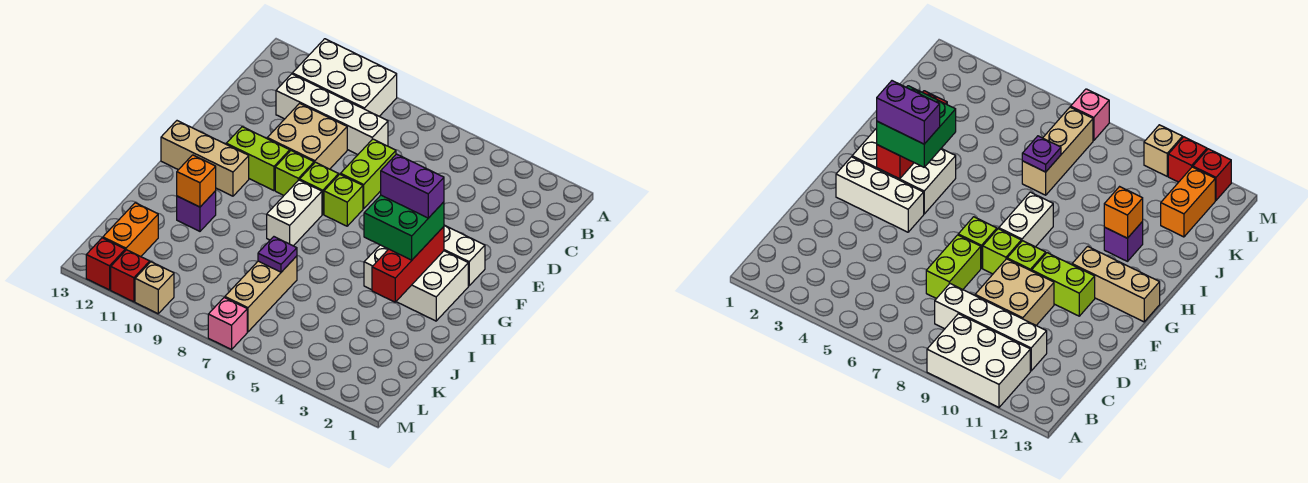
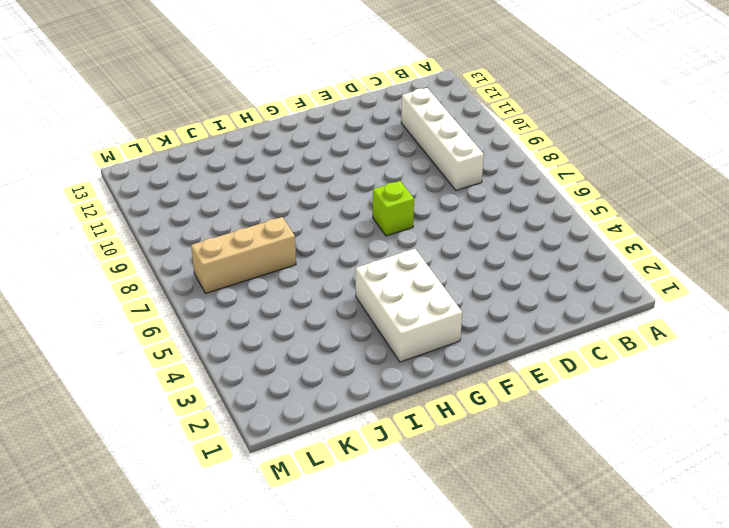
none -> white brick A9:B11 level 1
none -> lime brick D7:E7 level 1
none -> tan brick D9:E10 level 1

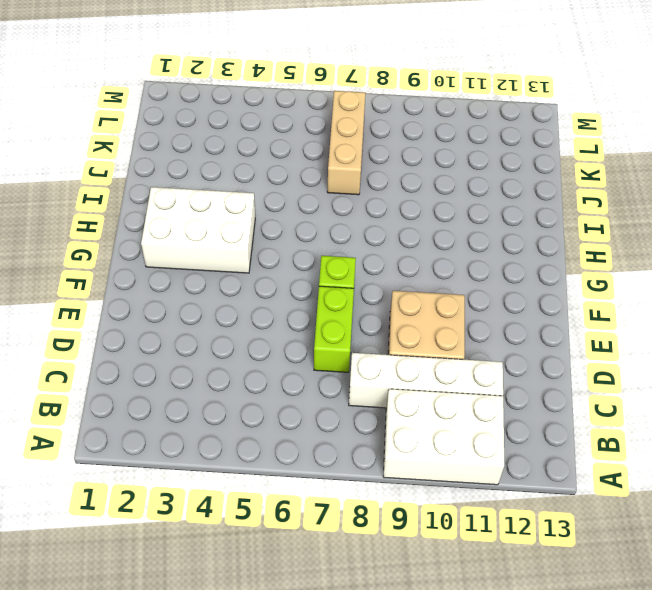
none -> white brick F2:F4 level 1
none -> lime brick F8 level 1
none -> lime brick F9 level 1

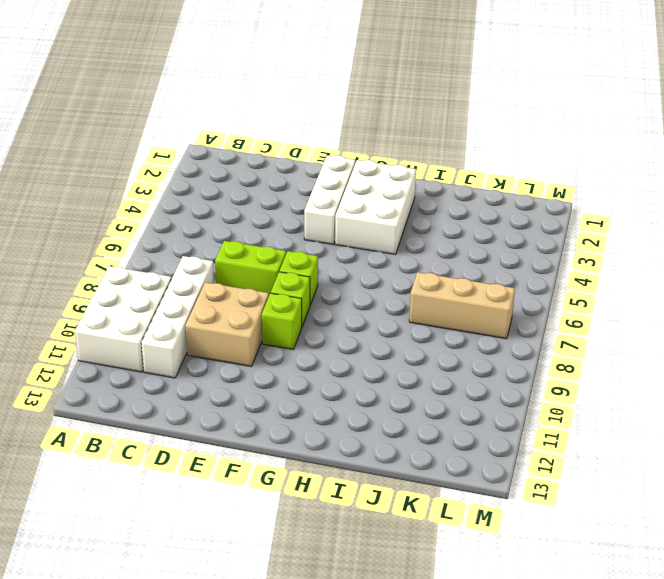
none -> lime brick F10:F11 level 1
none -> white brick G8:H8 level 1
none -> tan brick G11:G13 level 1

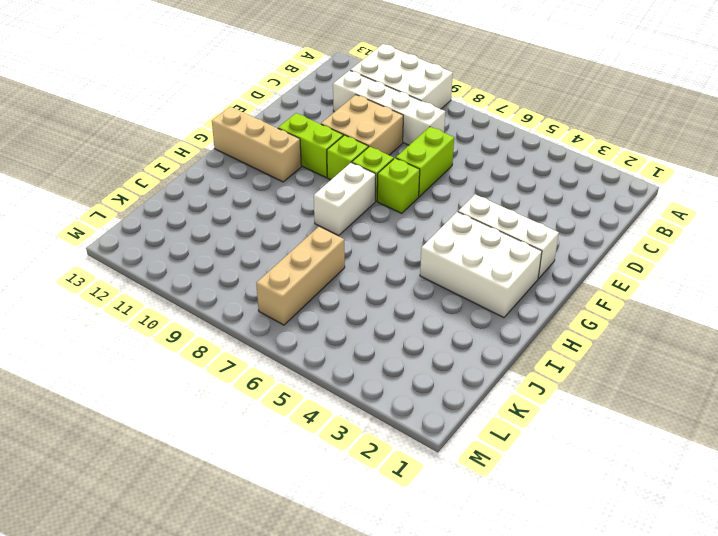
none -> purple brick I11 level 1
none -> orange brick K12:L12 level 1
none -> pink brick M7 level 1

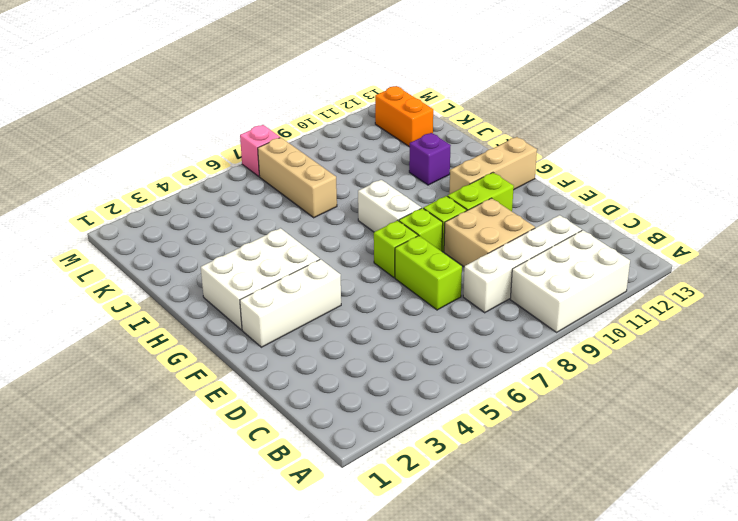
none -> tan brick M10 level 1
none -> red brick M11 level 1
none -> red brick M12 level 1

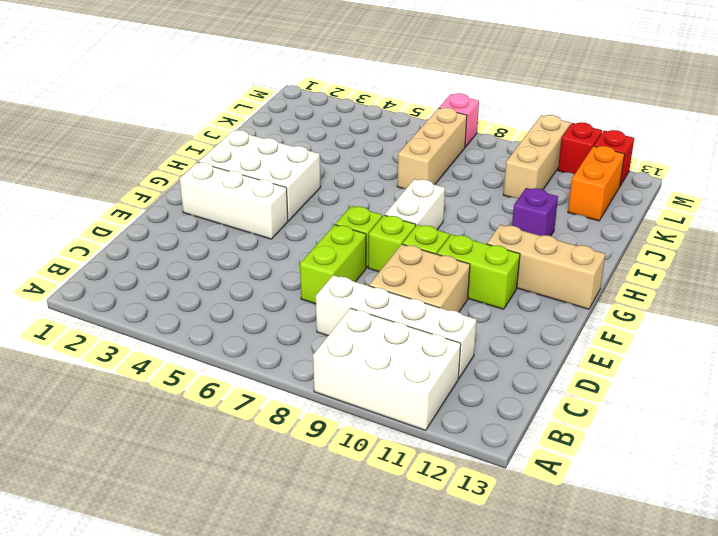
tan brick K10:M10 level 1 -> tan brick M10 level 1
none -> red brick G3:I3 level 2
none -> orange brick I11 level 2
none -> purple plate J7 level 2

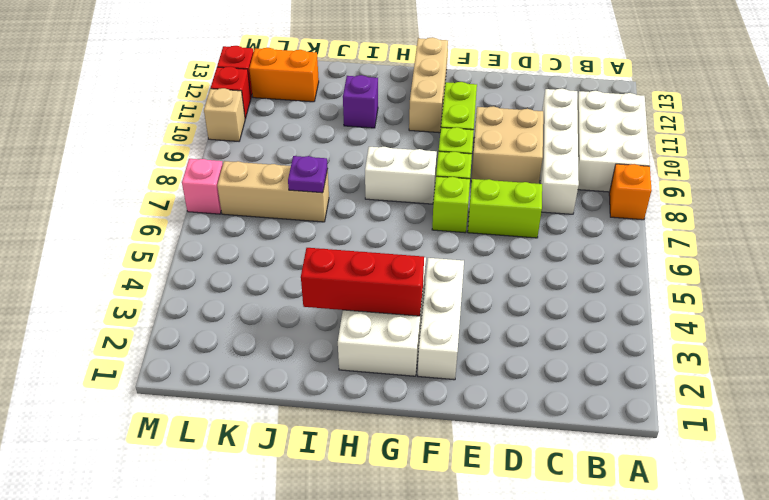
orange brick A8 level 1 -> orange brick I11 level 2
none -> green brick G3:H4 level 3
none -> purple brick G3:G4 level 4

